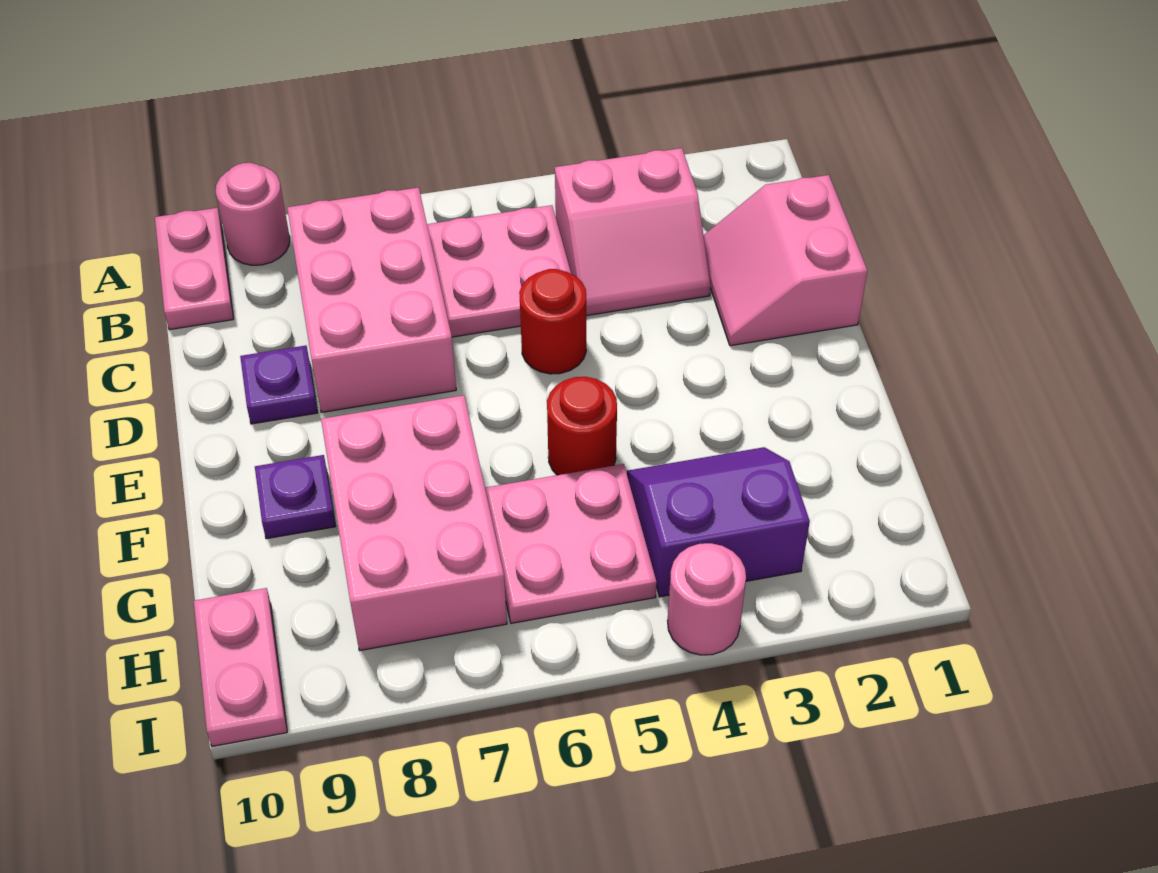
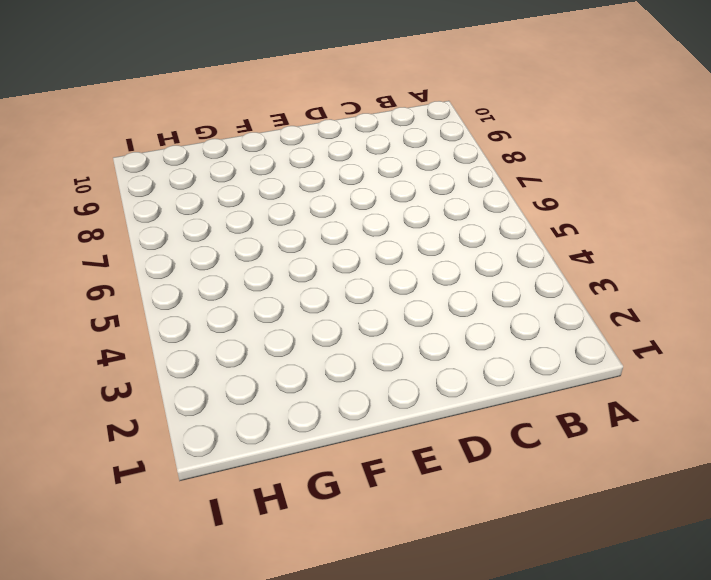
none -> pink round brick A9 level 1
none -> pink plate A10:B10 level 1
none -> pink slope B3:C4 level 1 top B

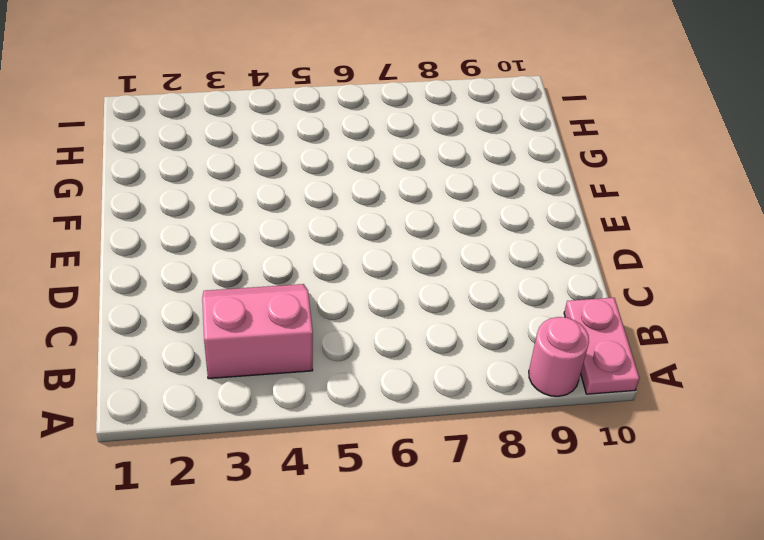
none -> pink plate B5:C6 level 1
none -> pink brick B7:D8 level 1
none -> pink slope C1:D2 level 1 top 1

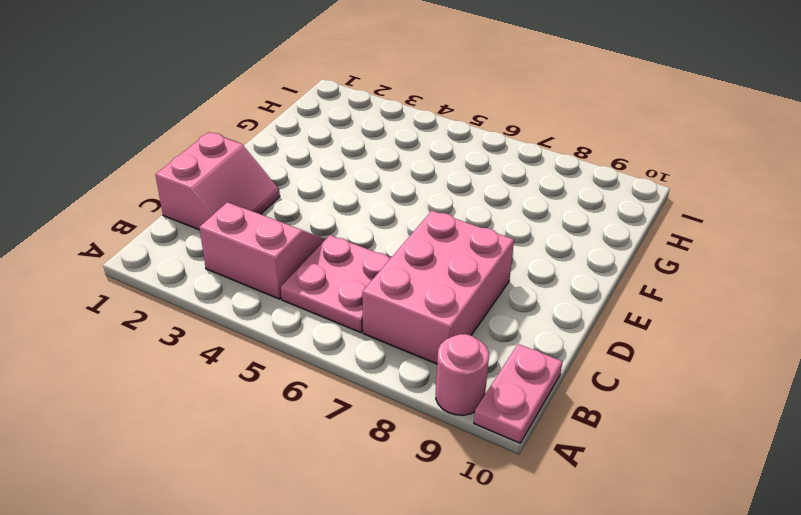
none -> red round brick D5 level 1
none -> purple plate D9 level 1
none -> red round brick F5 level 1

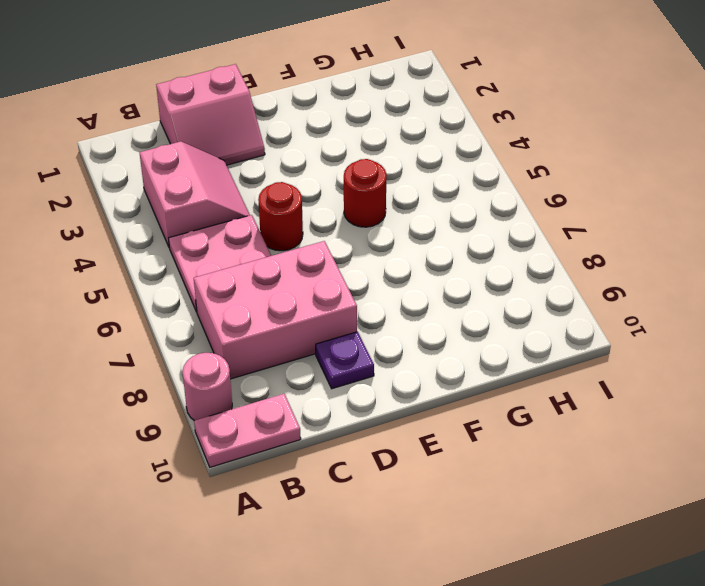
none -> pink brick F7:H8 level 1
none -> purple plate F9 level 1
none -> purple slope G3:H4 level 1 top H

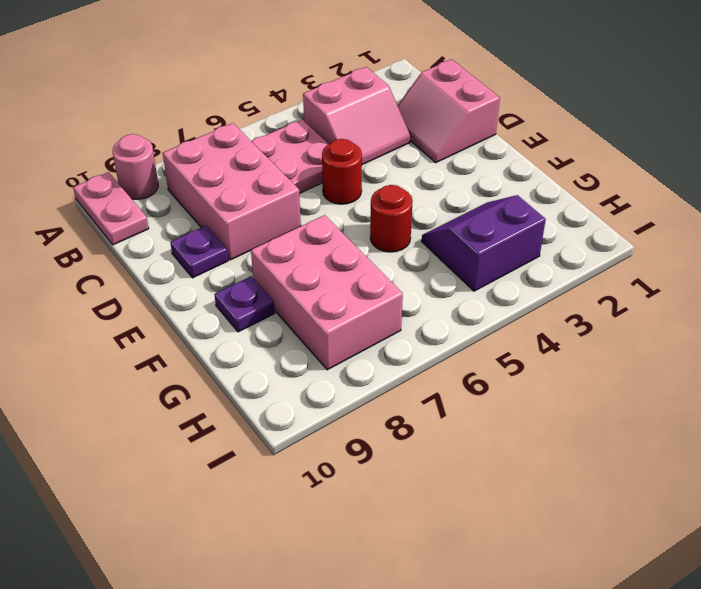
none -> pink plate G5:H6 level 1
none -> pink plate H10:I10 level 1
none -> pink round brick I4 level 1

